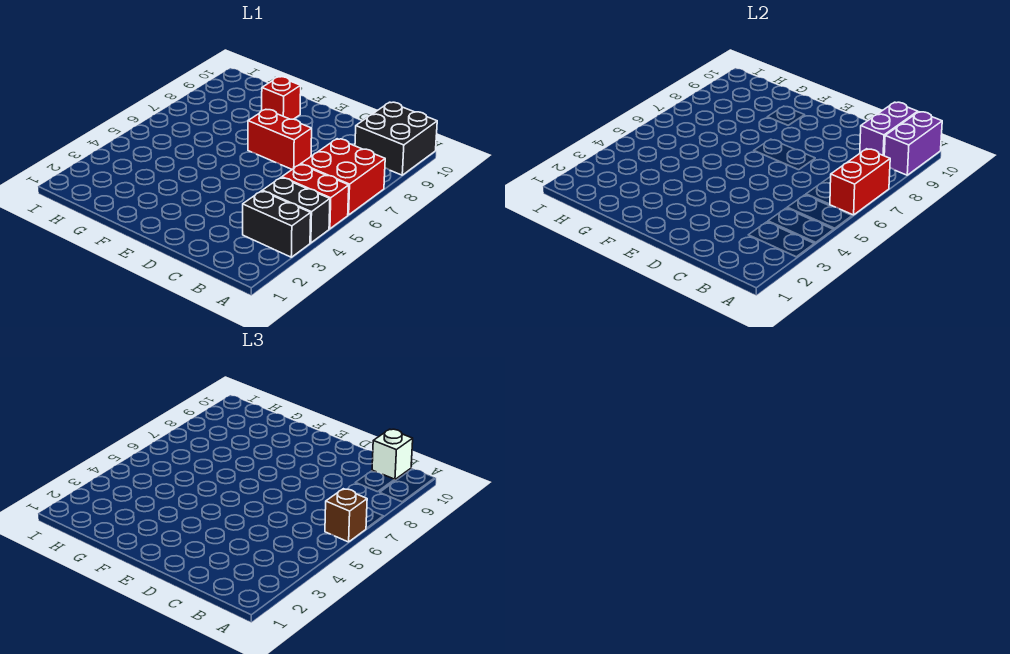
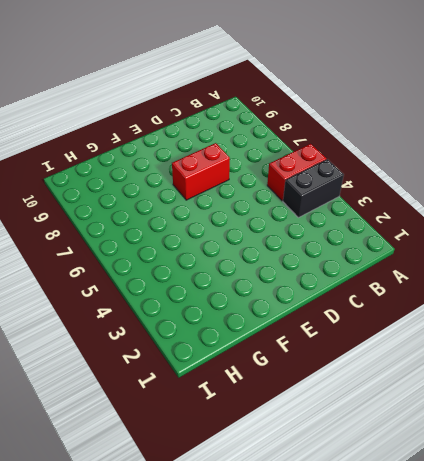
none -> black brick A3:B3 level 1
none -> red brick A6:B7 level 1
none -> black brick A9:B10 level 1

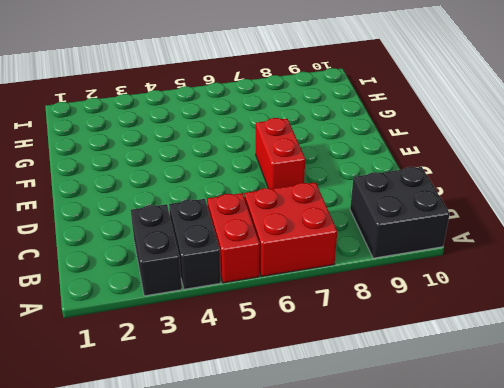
none -> red brick F9 level 1
none -> red brick A6:A7 level 2
none -> purple brick A9:A10 level 2

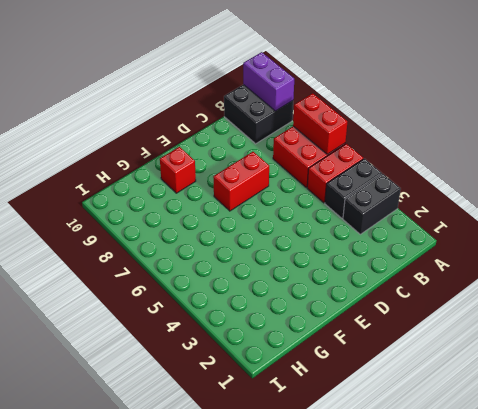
none -> purple brick B9:B10 level 2
none -> brown brick A6 level 3
none -> white brick B10 level 3

